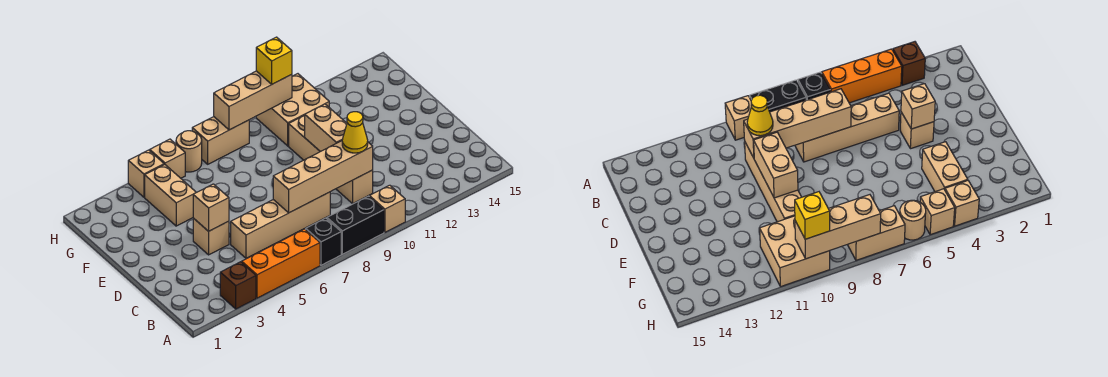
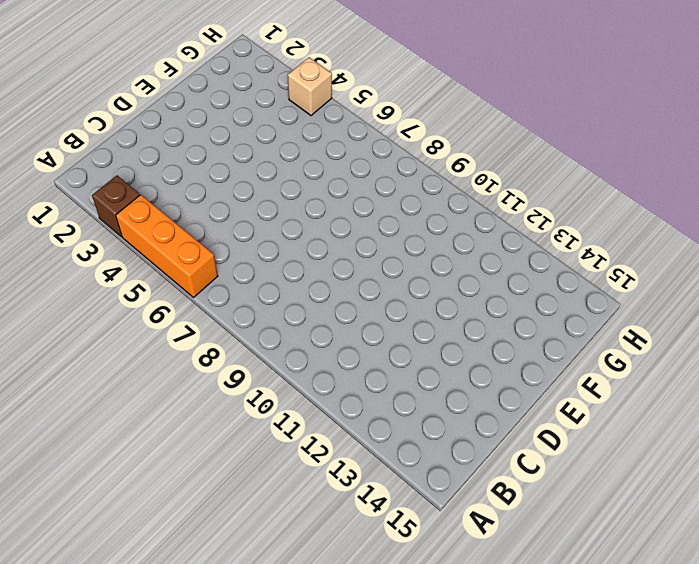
none -> black brick A7 level 1
none -> black brick A8:A9 level 1
none -> tan brick A10 level 1

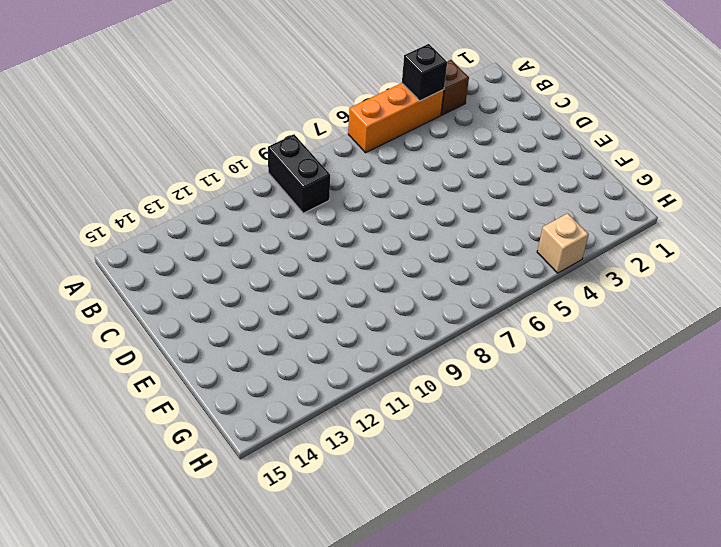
black brick A4 level 2 -> black brick A7 level 1
black brick A9:B9 level 1 -> black brick A8:A9 level 1
none -> tan brick A10 level 1
none -> tan brick C5:C8 level 1
none -> tan brick C10:F10 level 1

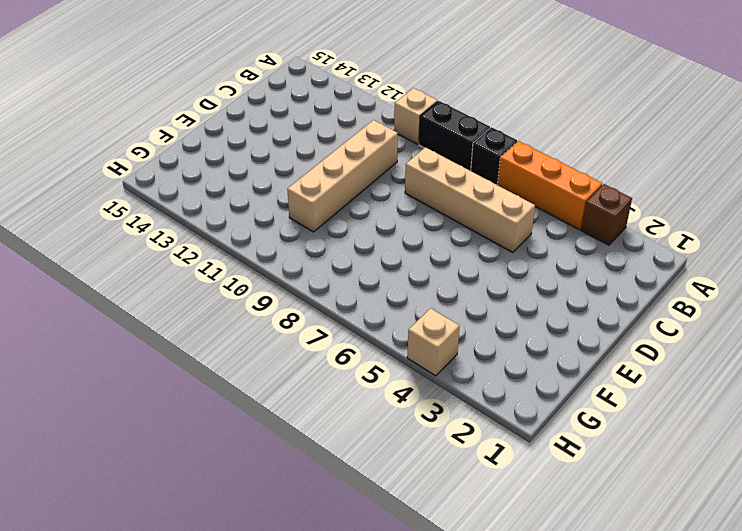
none -> tan brick D4 level 1
none -> tan brick F4:G4 level 1
none -> tan brick G10:H11 level 1

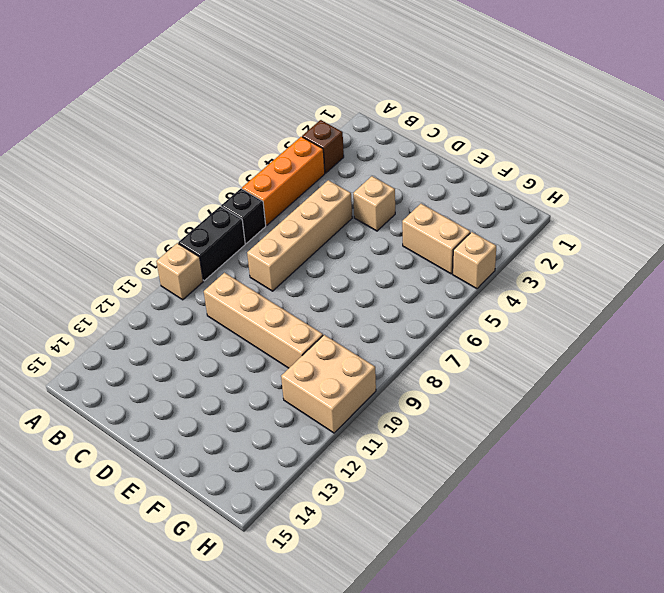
none -> tan brick H5 level 1
none -> tan round brick H6 level 1
none -> tan brick H7:H8 level 1

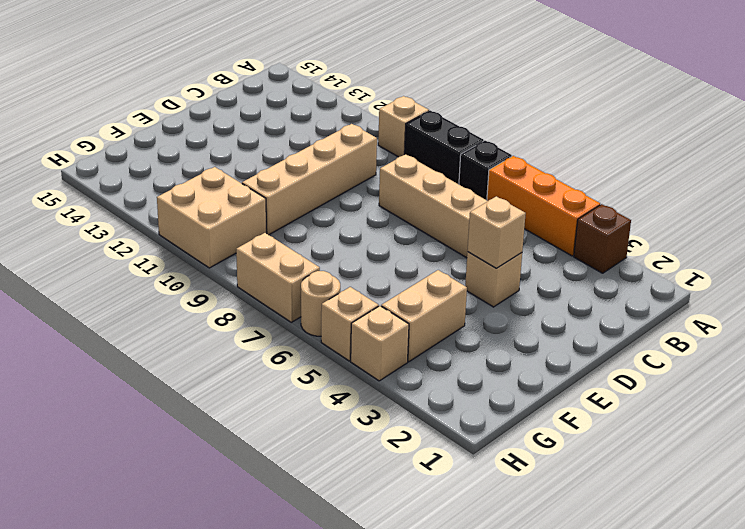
none -> tan brick C7:C10 level 2
none -> tan brick D10:E10 level 2
none -> tan brick H8:H10 level 2

